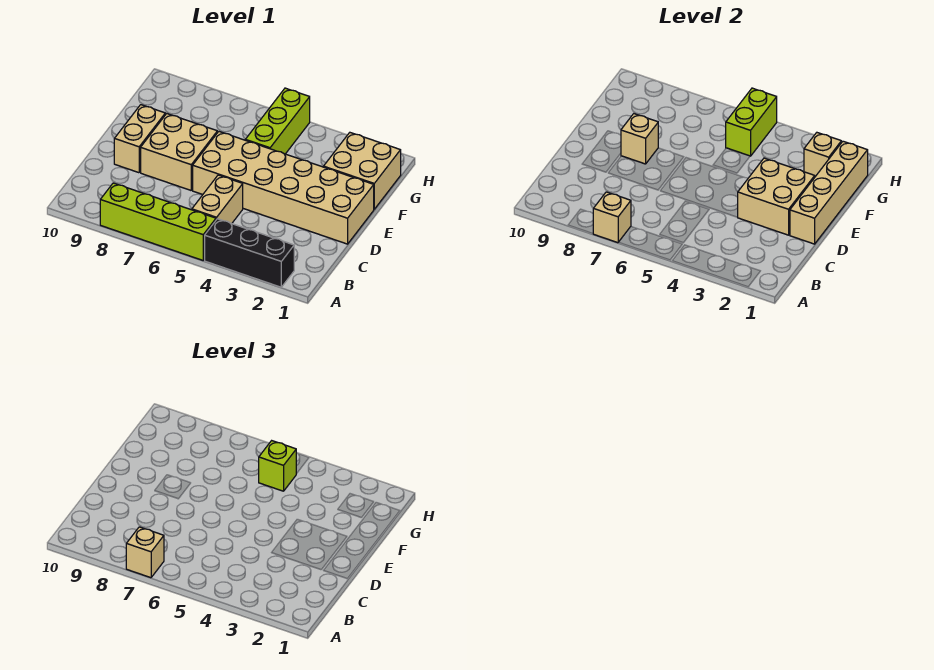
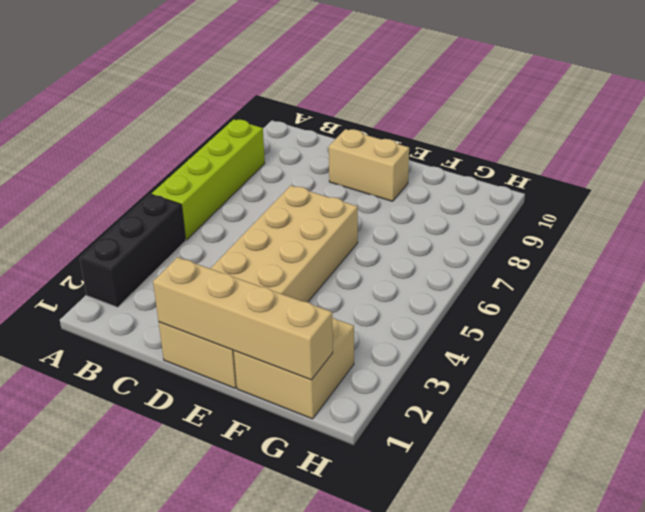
none -> tan brick B5:C5 level 1
none -> tan brick D7:E8 level 1
none -> lime brick F5:H5 level 1

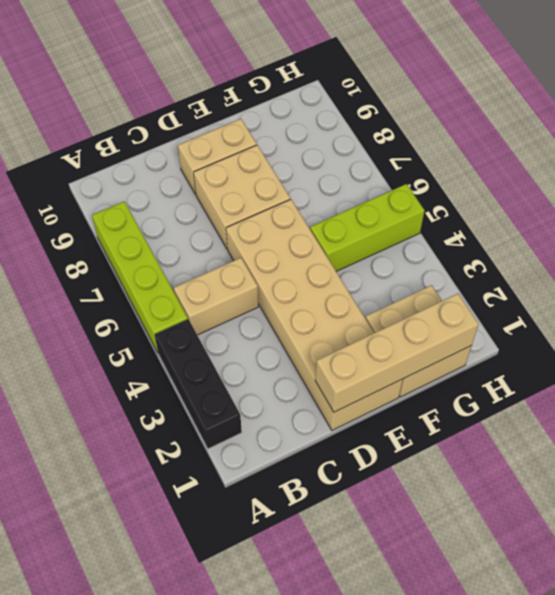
none -> tan brick A7 level 2
none -> tan brick D2:E3 level 2
none -> tan brick E8 level 2

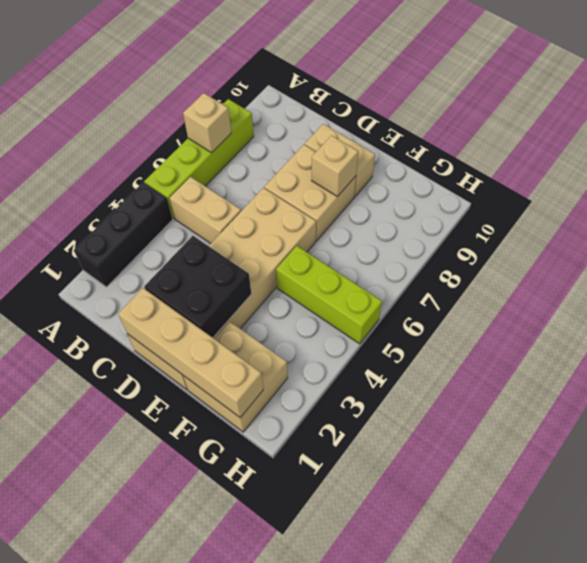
black brick D2:E3 level 2 -> tan brick D2:E3 level 2
none -> tan brick G2 level 2
none -> lime brick G5:H5 level 2
none -> tan brick A7 level 3

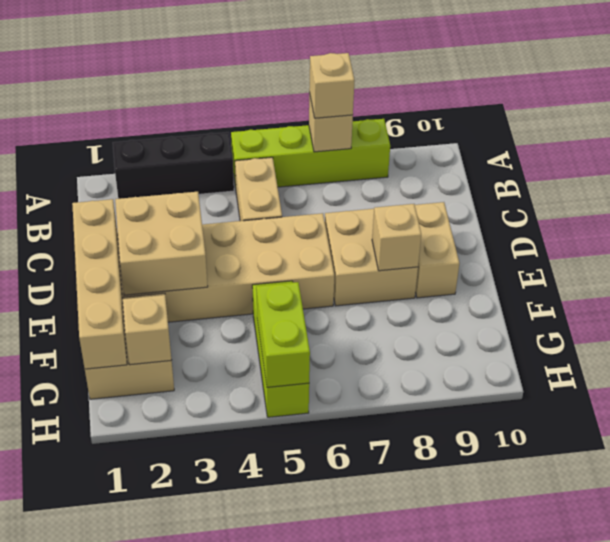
none -> lime brick G5 level 3

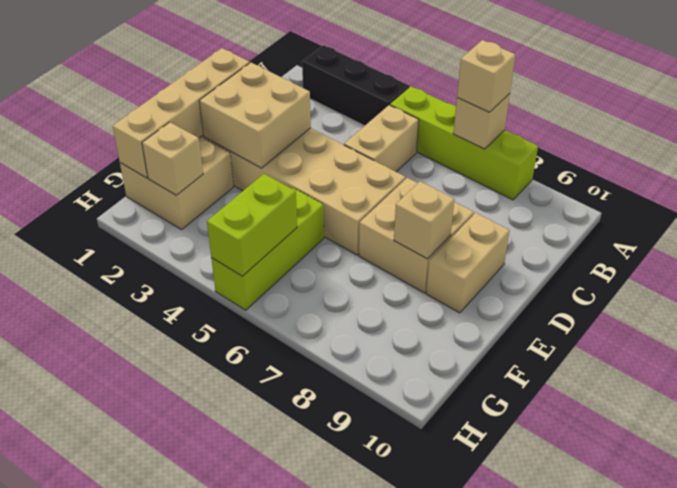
none -> lime brick G5 level 3

